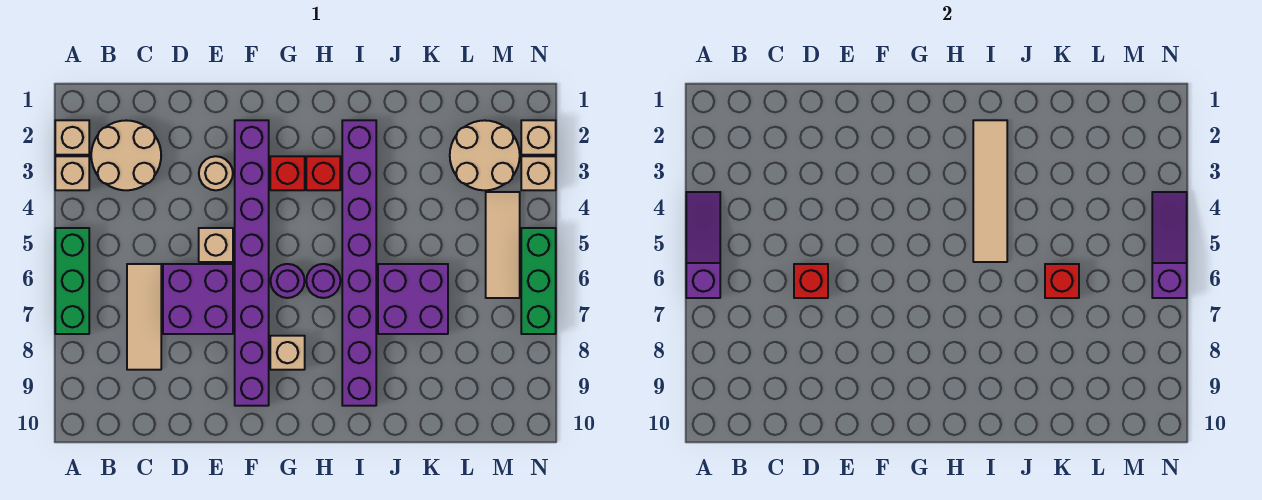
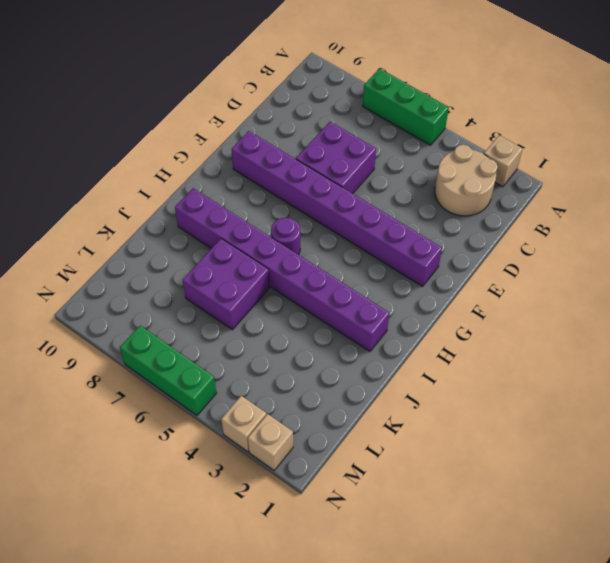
none -> tan brick A3 level 1
none -> tan tile C6:C8 level 1
none -> tan round brick E3 level 1

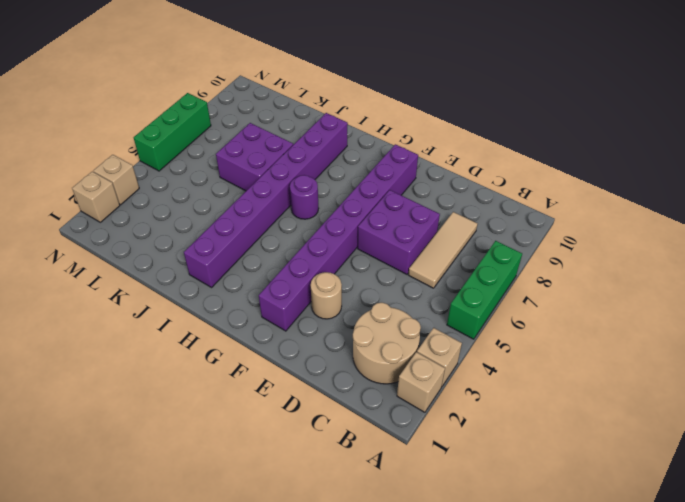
none -> tan brick E5 level 1
none -> red brick G3 level 1
none -> purple round brick G6 level 1

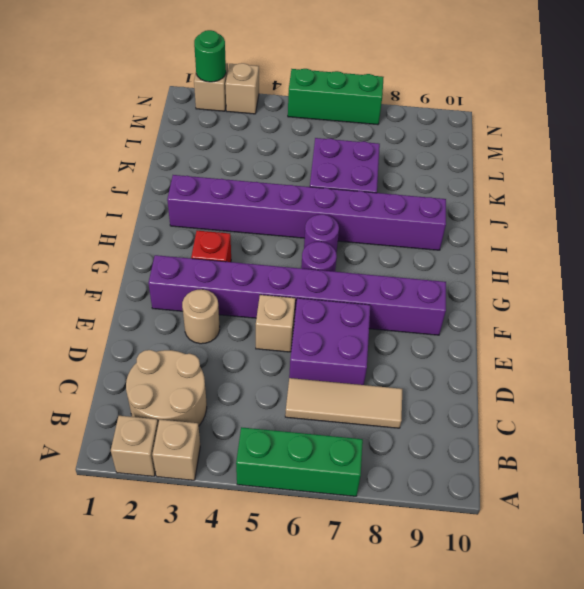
green round brick N2 level 2 -> none
none -> tan brick G8 level 1
none -> red brick H3 level 1
none -> tan round brick L2:M3 level 1

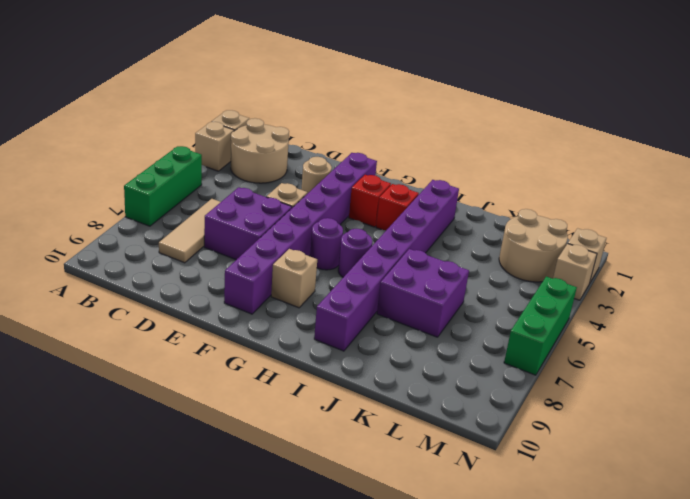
none -> tan tile M4:M6 level 1
none -> purple slope A4:A6 level 2 top 6
none -> red brick D6 level 2

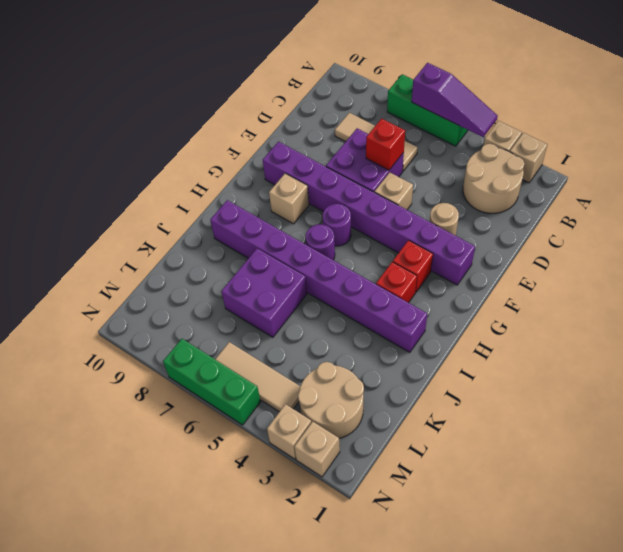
none -> tan tile I2:I5 level 2
none -> red brick K6 level 2
none -> purple slope N4:N6 level 2 top 6

